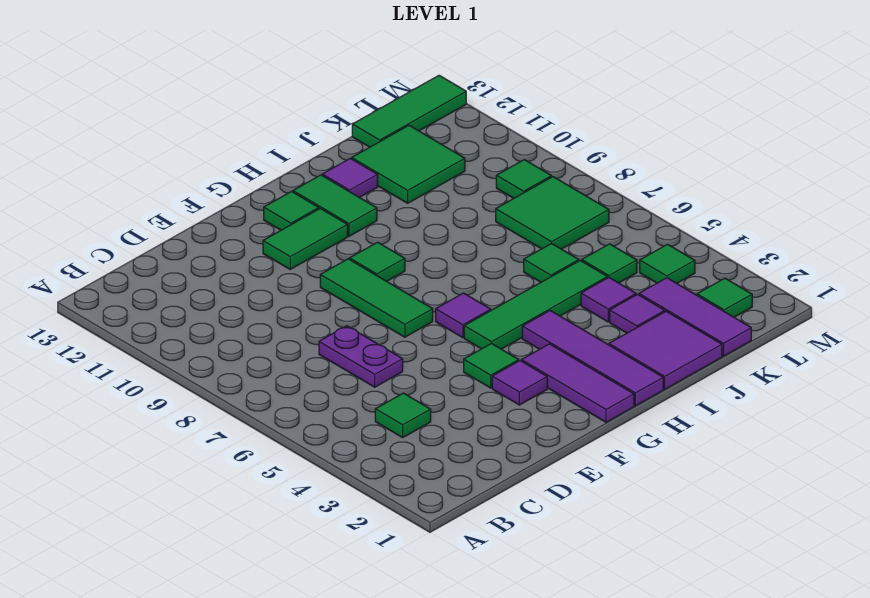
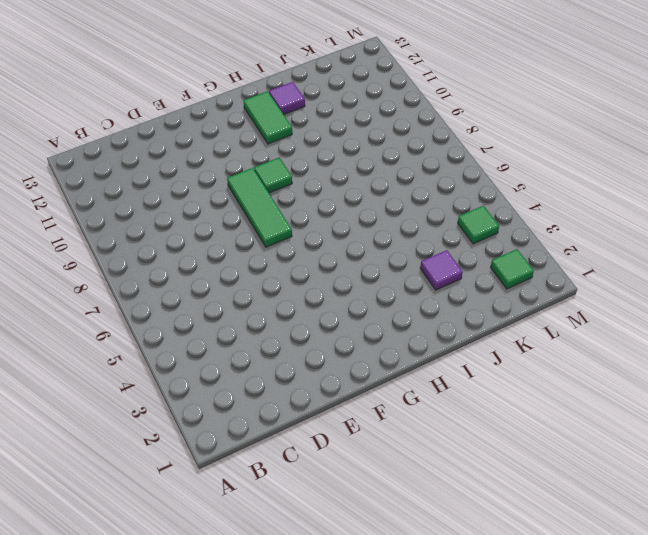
none -> green tile C4 level 1
none -> purple plate D6:D7 level 1
none -> purple tile F3 level 1

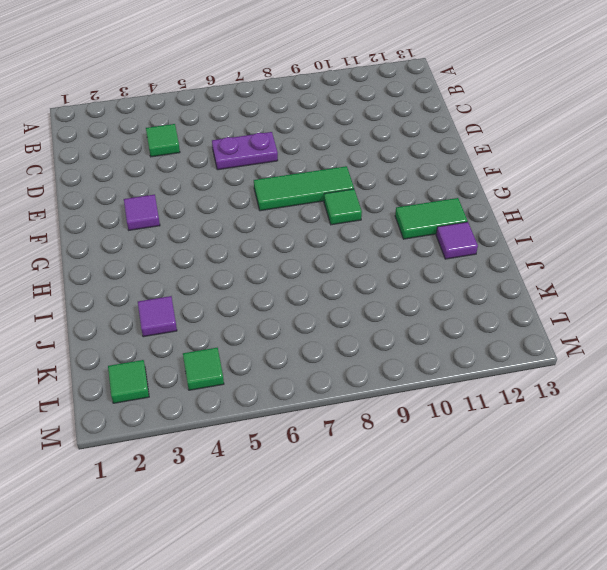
none -> green tile F4 level 1
none -> green tile F11:G11 level 1
none -> purple tile G1:G3 level 1

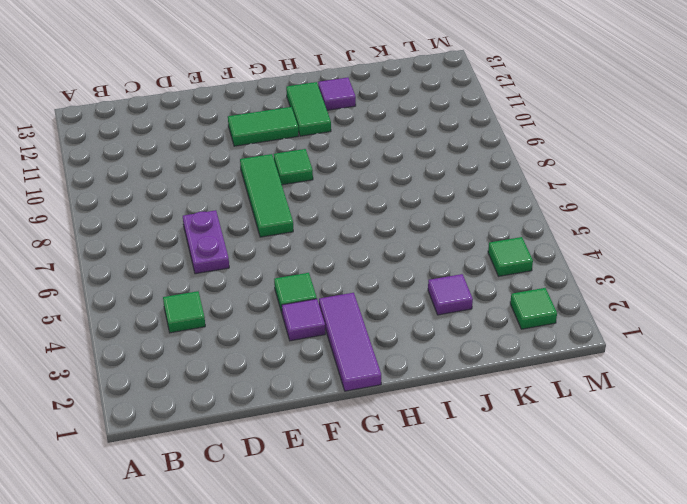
none -> green tile G5:J5 level 1
none -> purple tile G6 level 1
none -> green tile G12 level 1

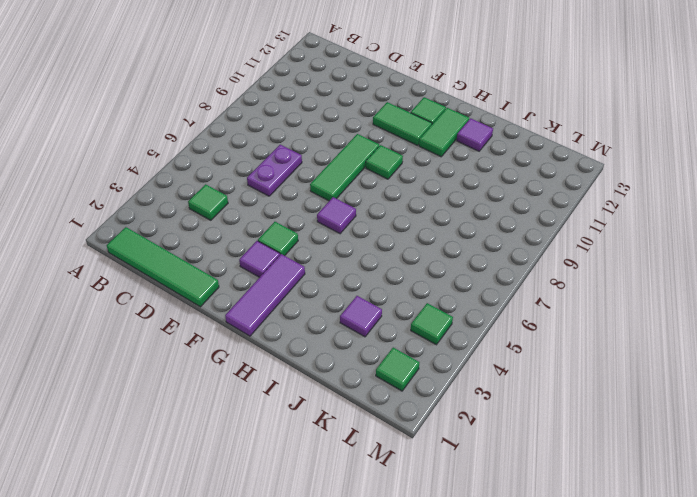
green tile B1:E1 level 1 -> green tile G5:J5 level 1
none -> purple tile H1:H4 level 1
none -> purple tile I1:J2 level 1
none -> purple tile J4 level 1

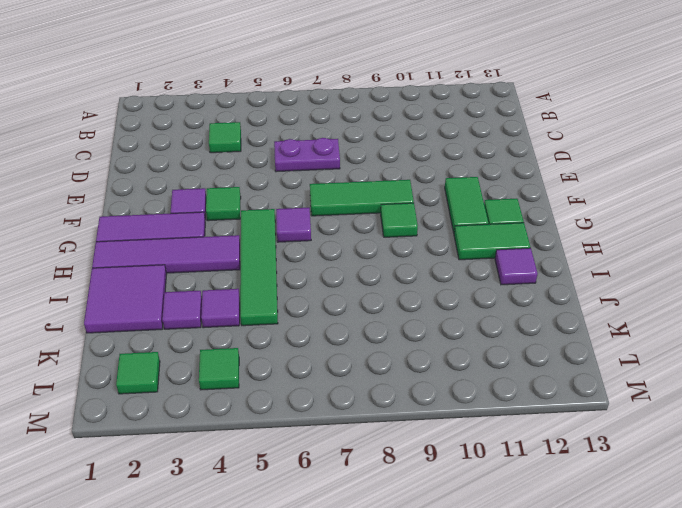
none -> green tile J6 level 1
none -> green tile J11:K12 level 1
none -> purple tile K1:K3 level 1

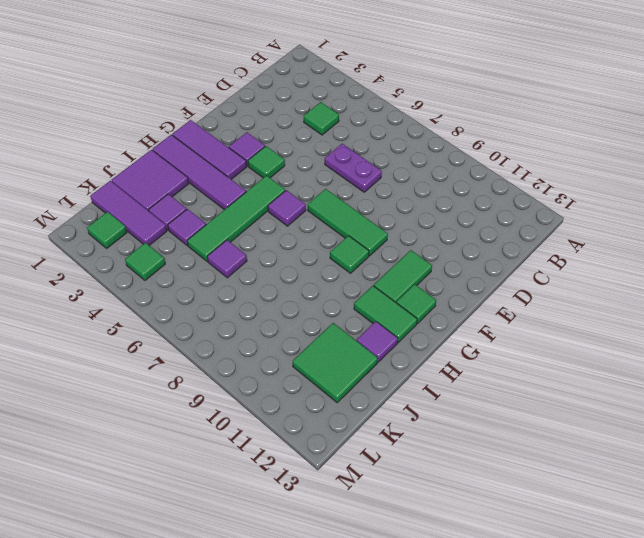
purple tile J6 level 1 -> green tile J6 level 1
none -> green tile K5 level 1
none -> green tile K7:L8 level 1
none -> green tile K13:M13 level 1

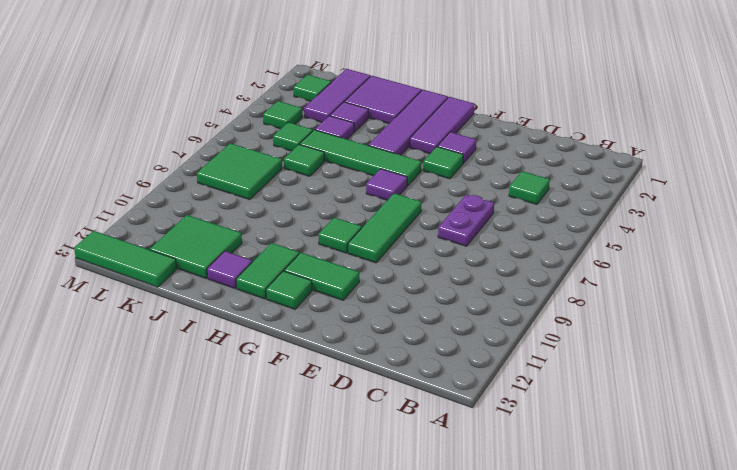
none -> green tile L9 level 1

